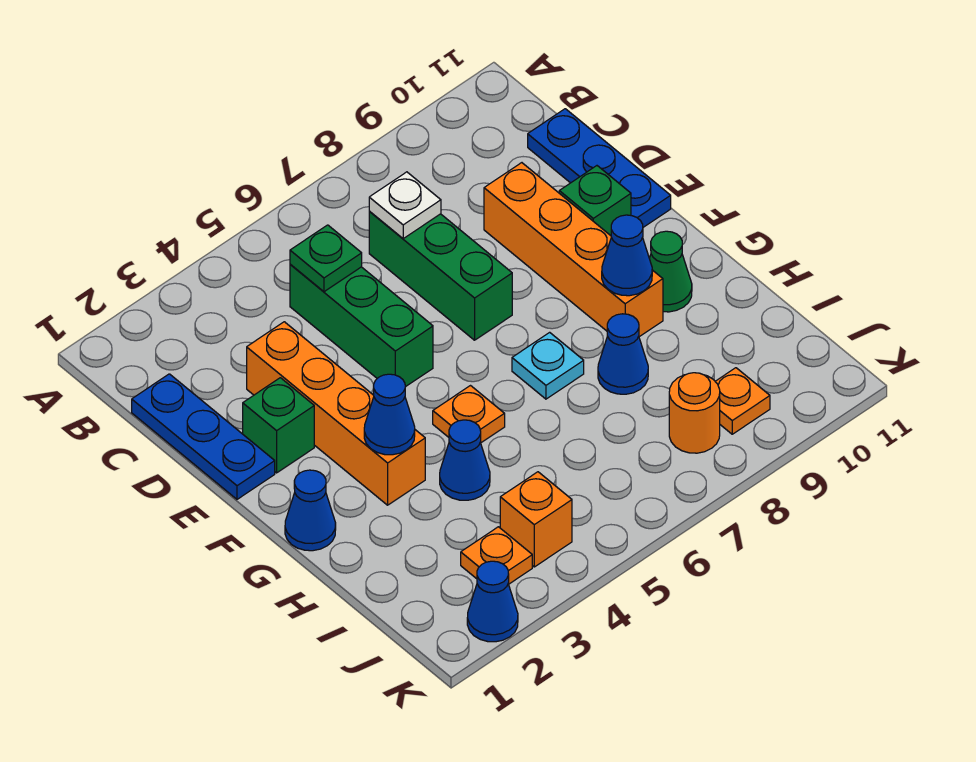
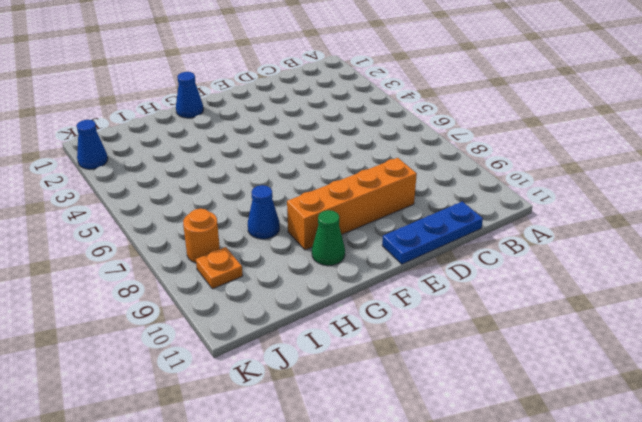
none -> blue plate C1:E1 level 1
none -> green brick C5:E5 level 1
none -> green brick C7:E7 level 1

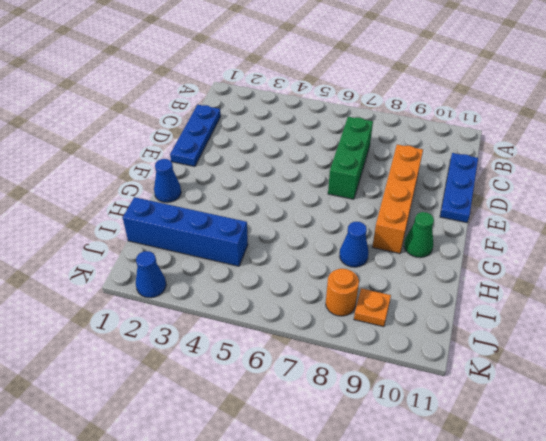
blue brick I1:I4 level 1 -> none
none -> green brick C5:E5 level 1
none -> orange brick D3:G3 level 1
none -> green brick E2 level 1

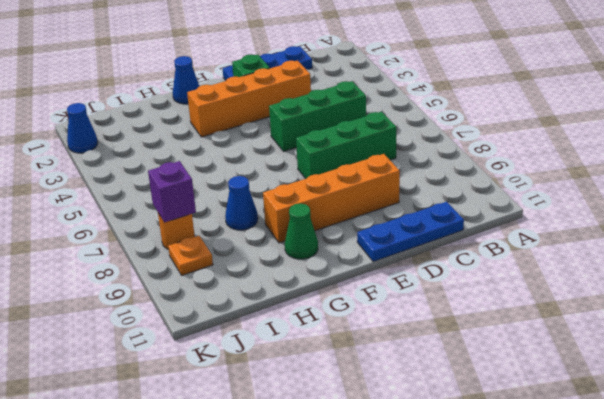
purple brick J8 level 2 -> none
none -> green brick E10 level 1
none -> orange plate G5 level 1
none -> cyan plate G7 level 1

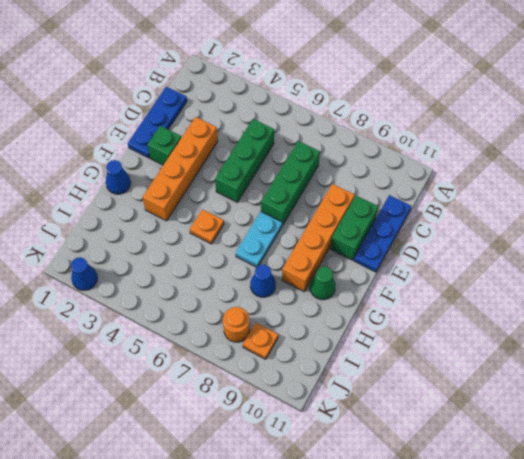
green brick D10:E10 level 1 -> green brick E10 level 1
cyan plate F7:G7 level 1 -> cyan plate G7 level 1
none -> blue cone H4 level 1
none -> orange plate J3 level 1
none -> orange brick J4 level 1

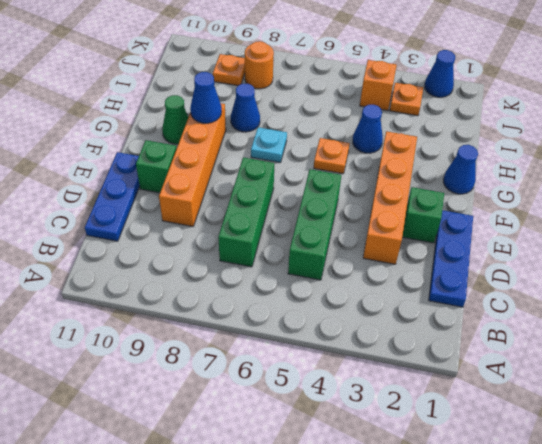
none -> green plate C5 level 2
none -> white plate C7 level 2
none -> blue cone G3 level 2

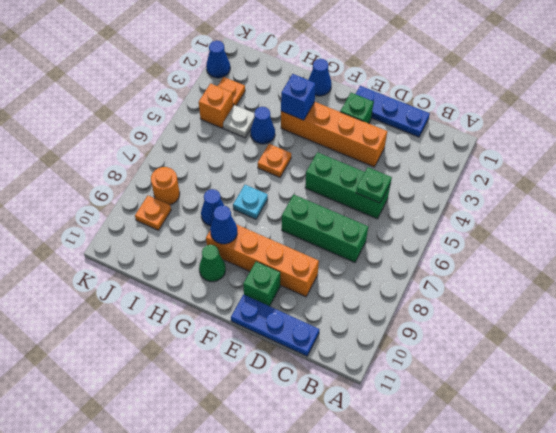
blue brick G3 level 2 -> blue cone G3 level 2
white plate I4 level 1 -> white plate C7 level 2

